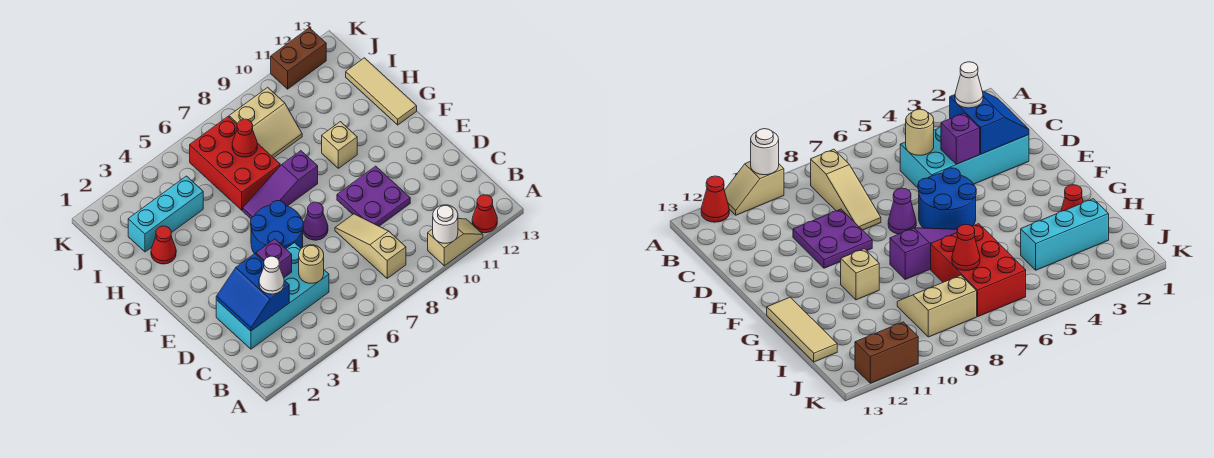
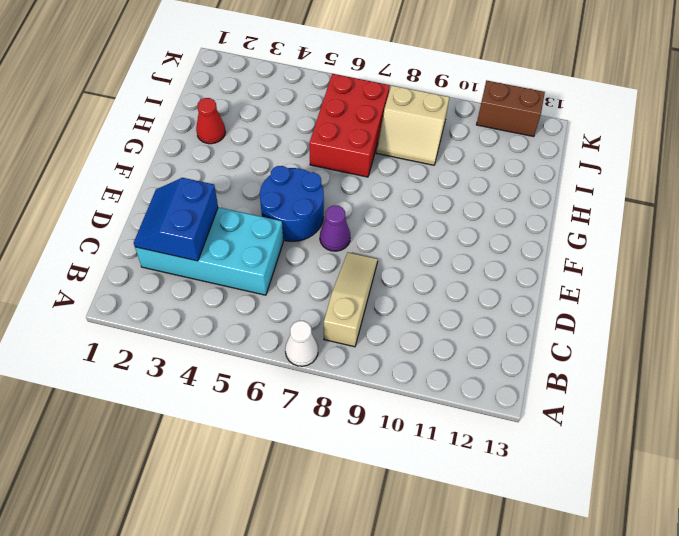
white cone A7 level 1 -> white cone C3 level 3
none -> tan slope A10:A11 level 1 top 10
none -> red cone A12 level 1
none -> purple plate D9:E10 level 1

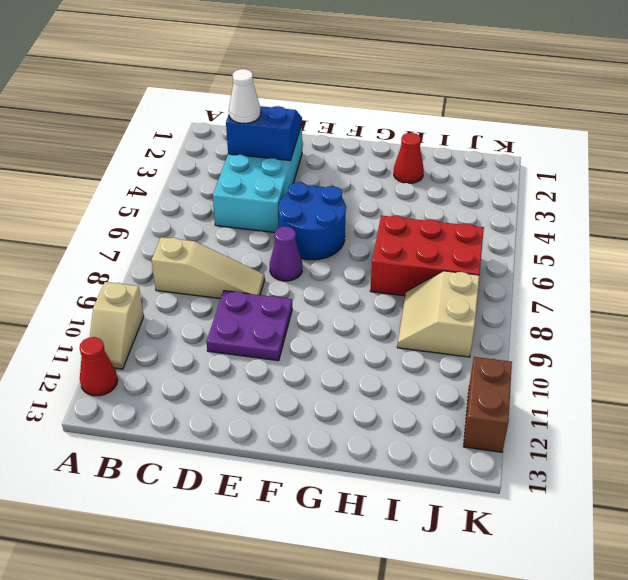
none -> purple slope G6:G8 level 1 top 8
none -> tan brick G10 level 1
none -> tan tile G13:I13 level 1

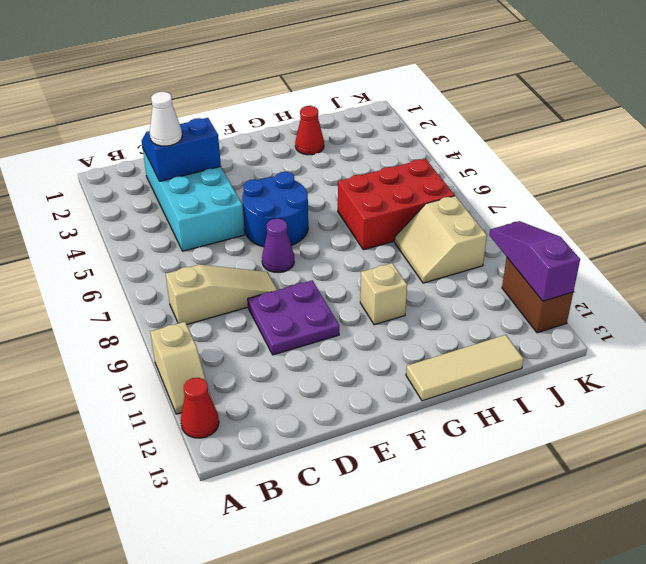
purple slope K10:K12 level 2 top 12 -> purple slope G6:G8 level 1 top 8
none -> cyan brick I2:I4 level 1
none -> white round brick A10 level 2
none -> tan round brick C5 level 2

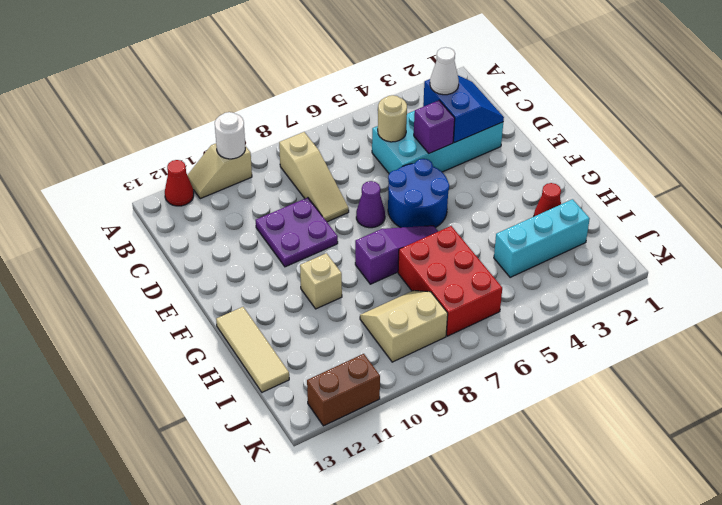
none -> red cone I7 level 2

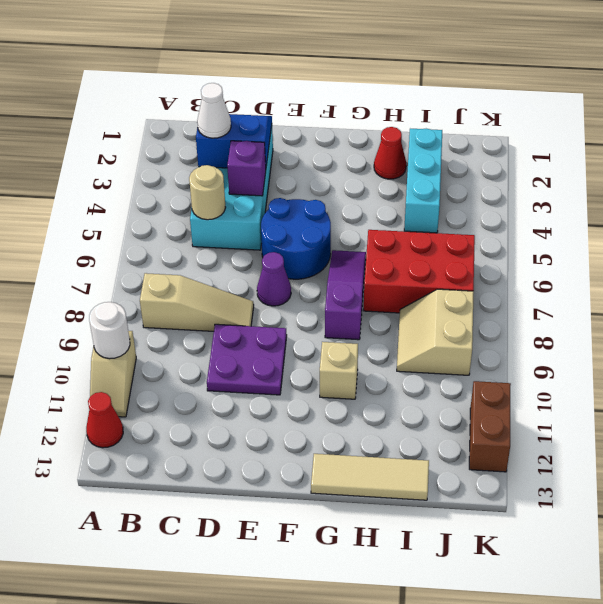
none -> red cone I7 level 2

